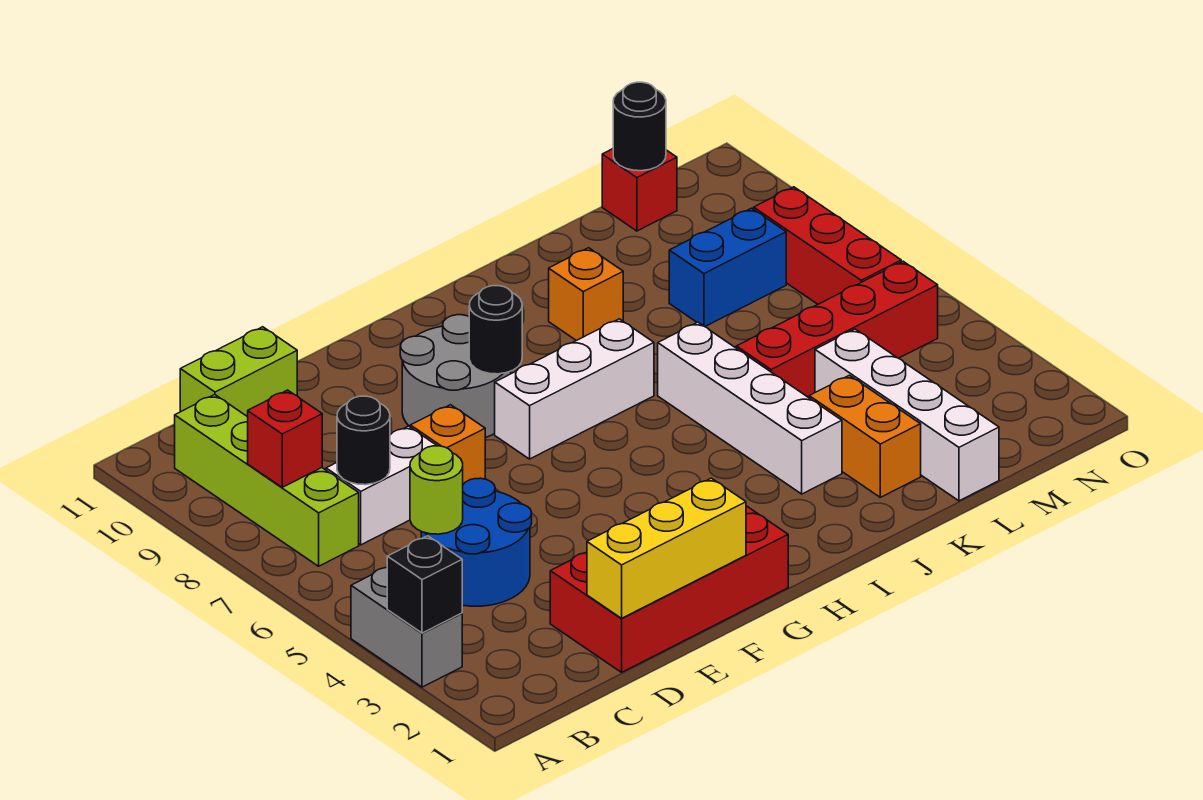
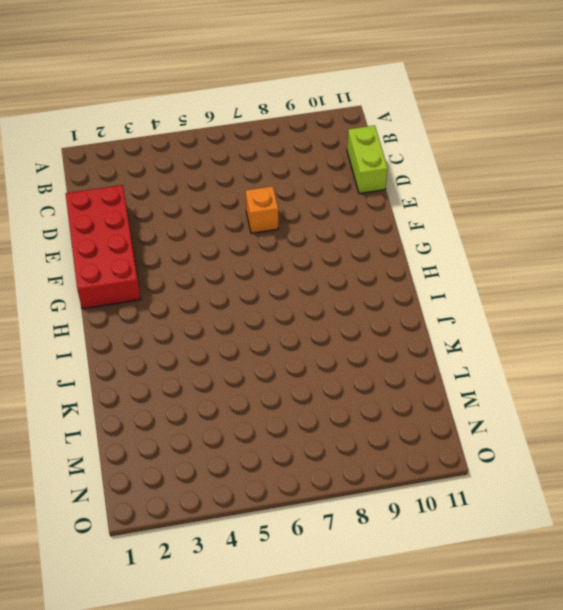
none -> grey brick A3:A4 level 1
none -> lime brick B7:B10 level 1
none -> blue round brick C4:D5 level 1

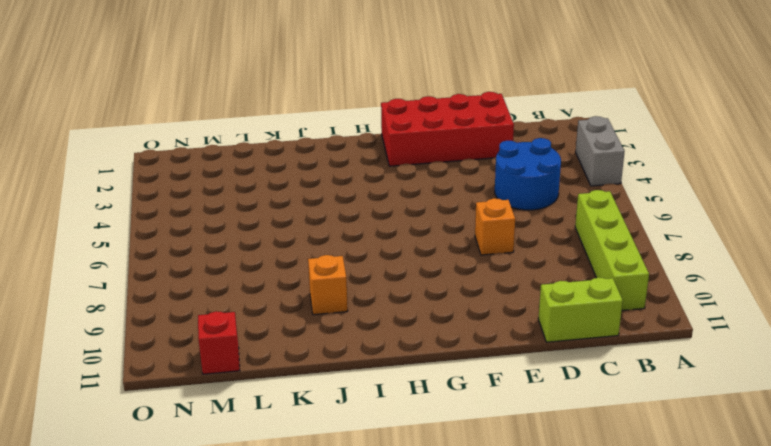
none -> white brick C7:D7 level 1
none -> grey round brick F8:G9 level 1
none -> white brick G7:I7 level 1

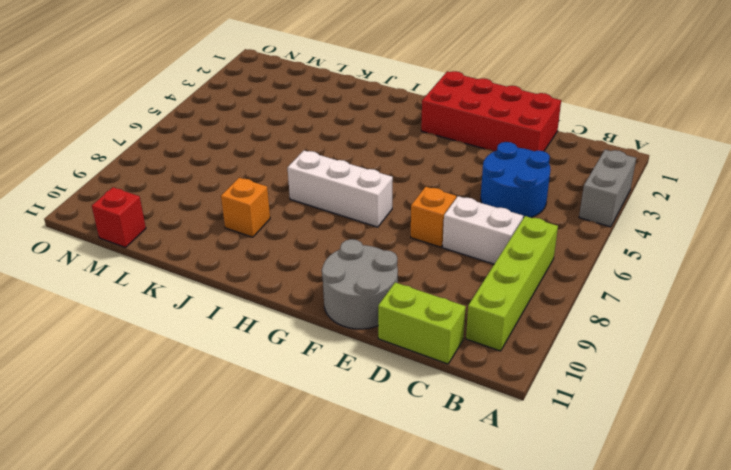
grey round brick E10:F11 level 1 -> grey round brick F8:G9 level 1
none -> white brick J3:J6 level 1
none -> orange brick K2:K3 level 1
none -> red brick K5:N5 level 1

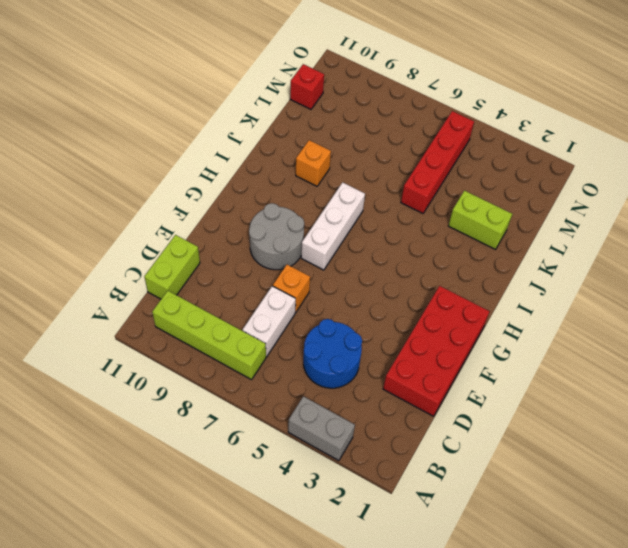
lime brick K2:K3 level 1 -> orange brick K2:K3 level 1
none -> white brick J3:J6 level 1
none -> white brick L1:L4 level 1
none -> blue brick L8:M8 level 1

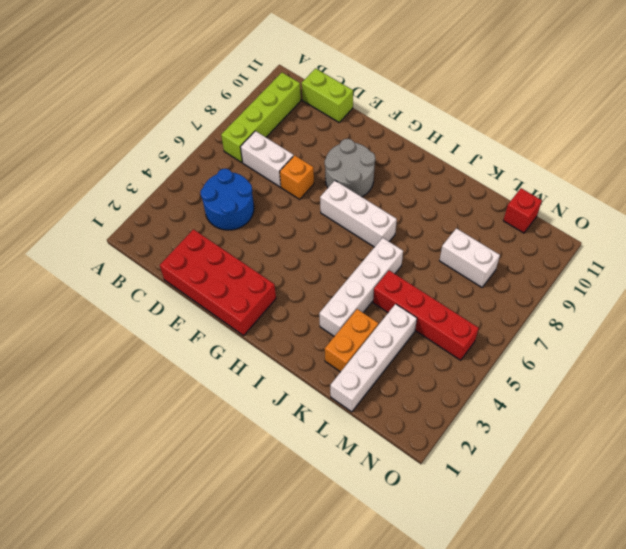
white brick L8:M8 level 1 -> blue brick L8:M8 level 1
none -> grey brick A3:A4 level 1
none -> orange brick J9 level 1
none -> red brick N6:N8 level 1

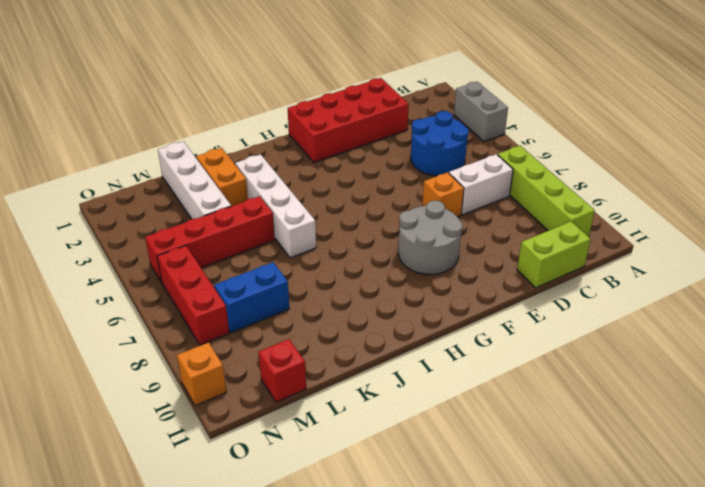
orange brick O10 level 1 -> orange brick J9 level 1
none -> white brick G7:I7 level 1
none -> black brick A3 level 2
none -> red brick B8 level 2

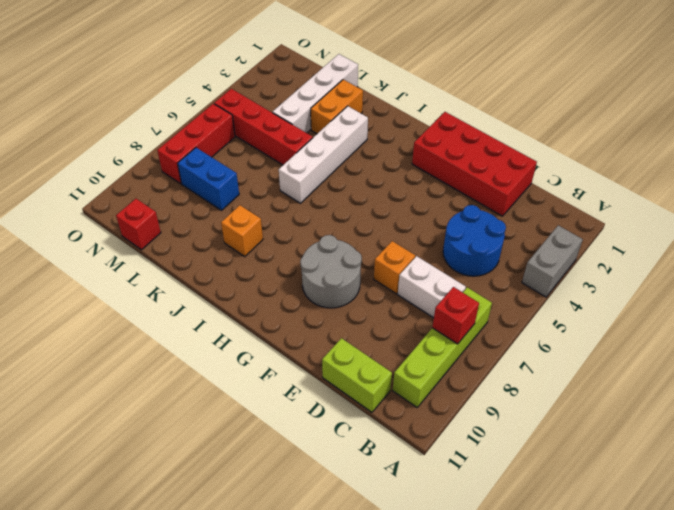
none -> white brick G7:I7 level 1
none -> black brick A3 level 2
none -> lime round brick C5 level 2

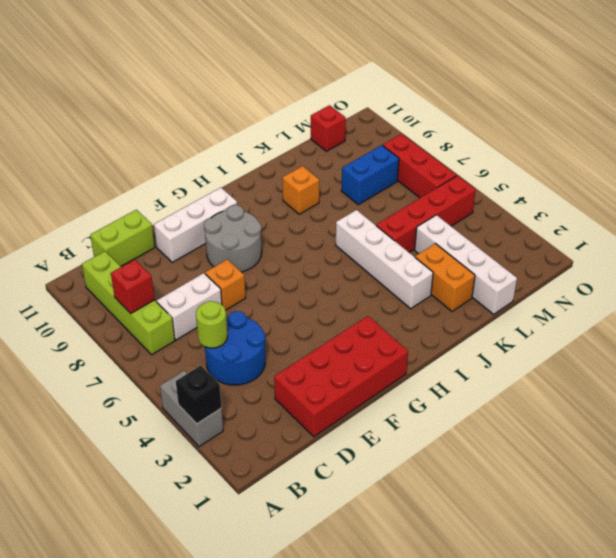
white brick E10:G10 level 1 -> white brick G7:I7 level 1
none -> black round brick C7 level 2
none -> yellow brick D1:F1 level 2
none -> black round brick G8 level 2

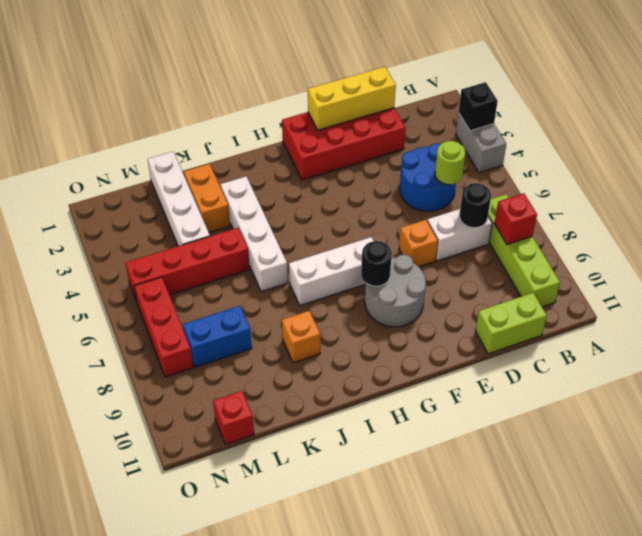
none -> black round brick M11 level 2

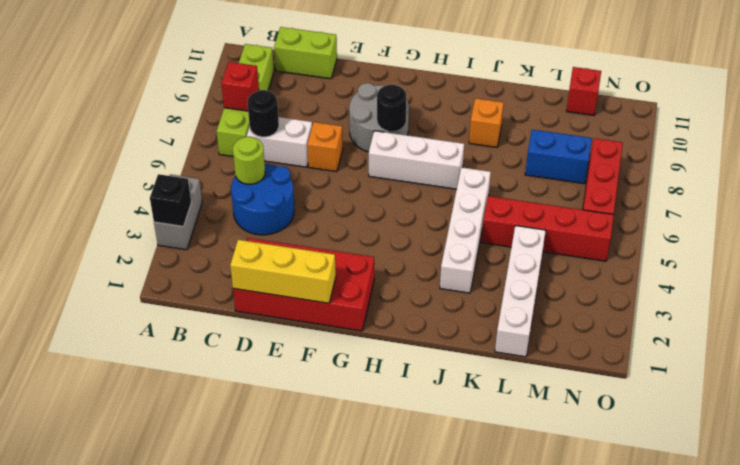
none -> orange brick K2:K3 level 1
none -> black round brick M11 level 2

